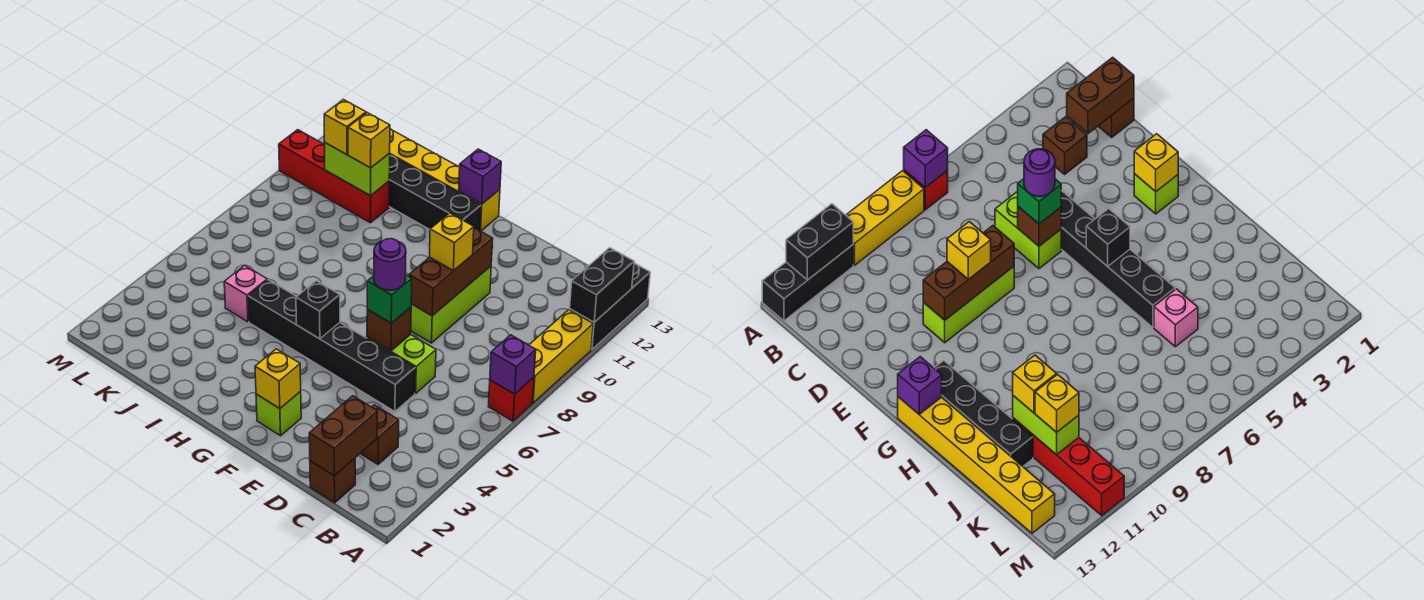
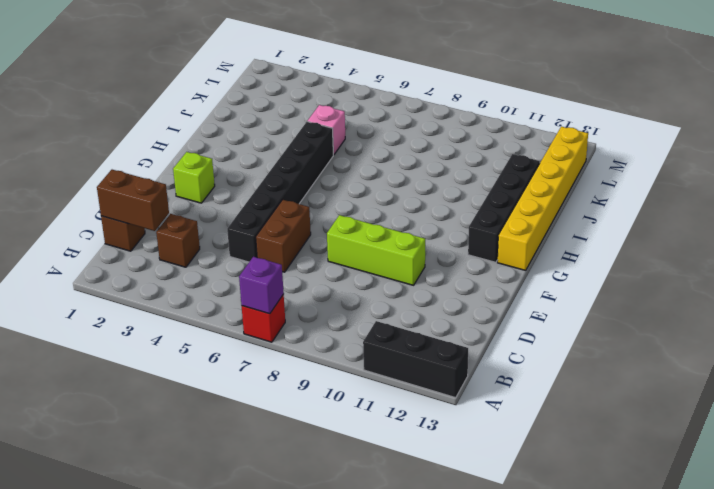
brown brick D6:E6 level 1 -> lime brick D6:E6 level 1
none -> yellow brick A8:A10 level 1
none -> red brick J11:M11 level 1
none -> black brick A11:A12 level 2

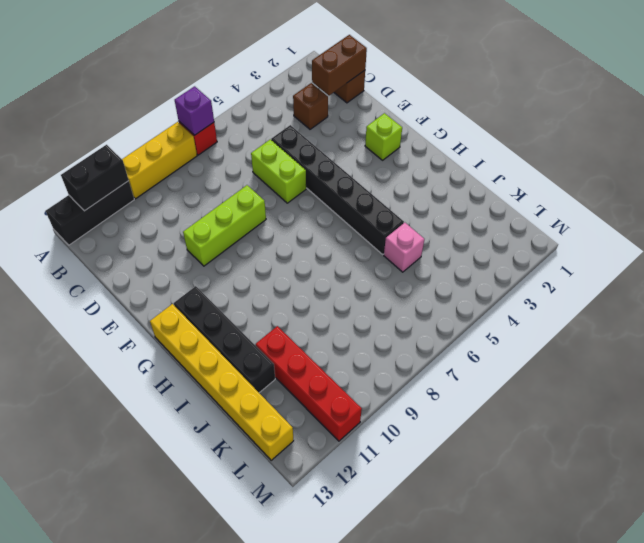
none -> brown brick E6 level 2
none -> brown brick E8:E10 level 2
none -> yellow brick F2 level 2

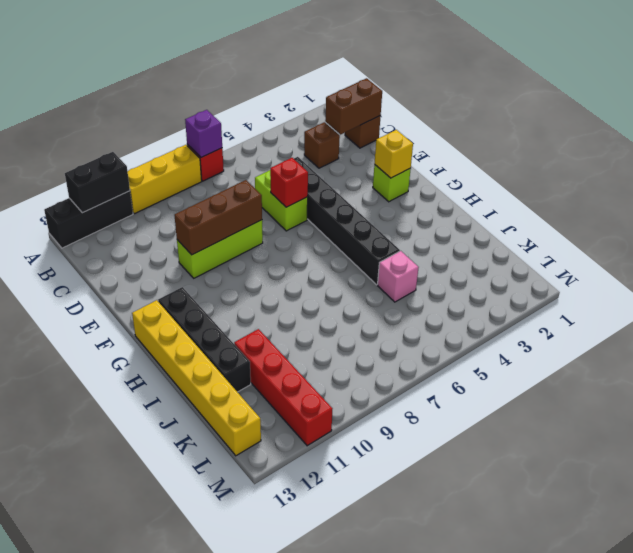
red brick E6 level 2 -> brown brick E6 level 2
none -> black brick G5 level 2
none -> purple brick G13 level 2
none -> lime brick J11:K11 level 2

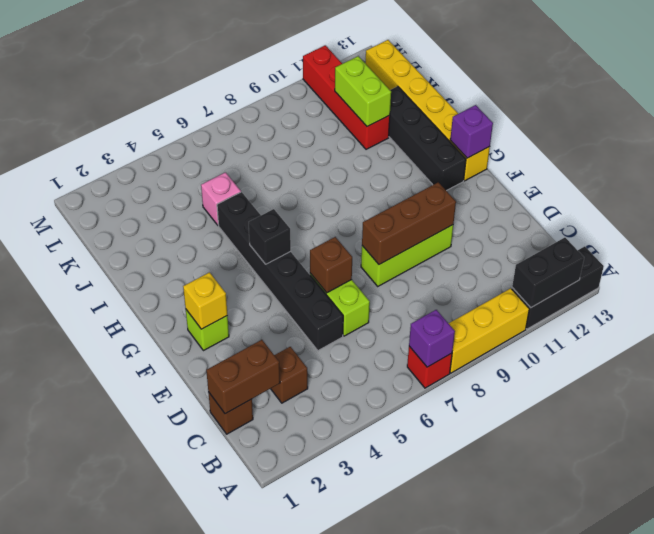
none -> green brick E6 level 3
none -> yellow brick E9 level 3
none -> yellow brick J11 level 3

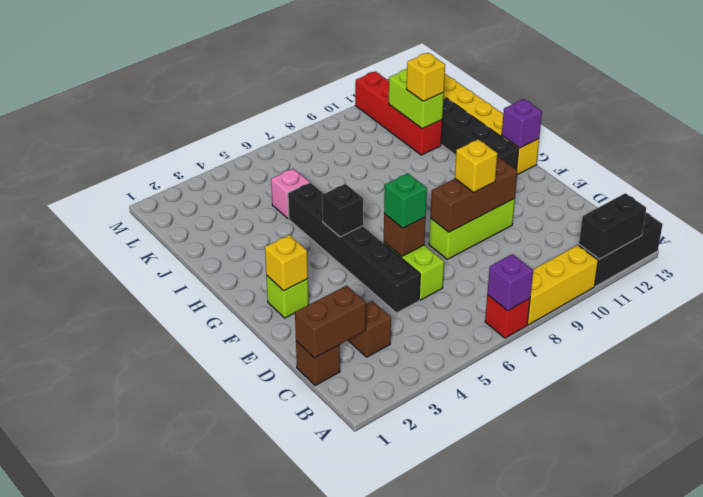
none -> yellow brick K11 level 3
none -> purple round brick E6 level 4

